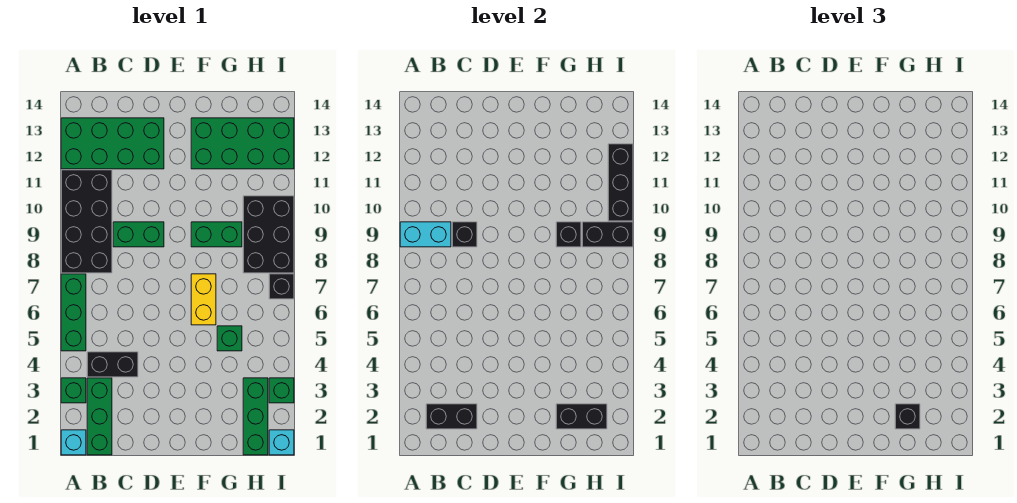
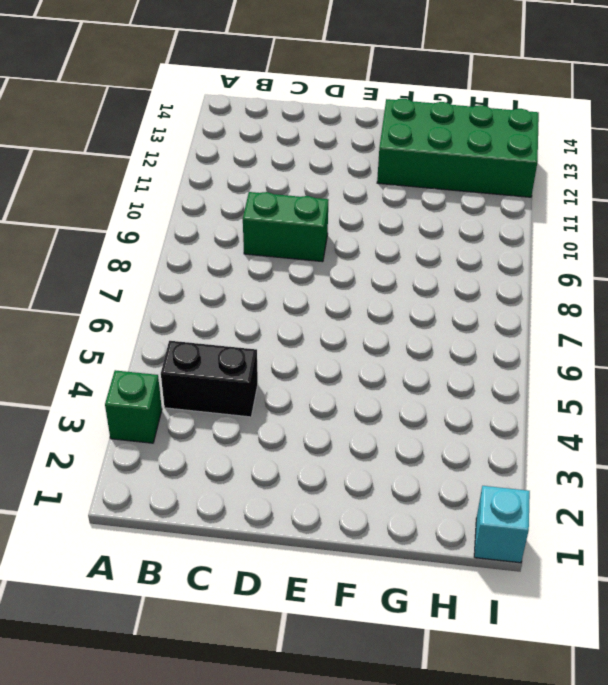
none -> cyan brick A1 level 1
none -> green brick A5:A7 level 1
none -> black brick A8:B11 level 1

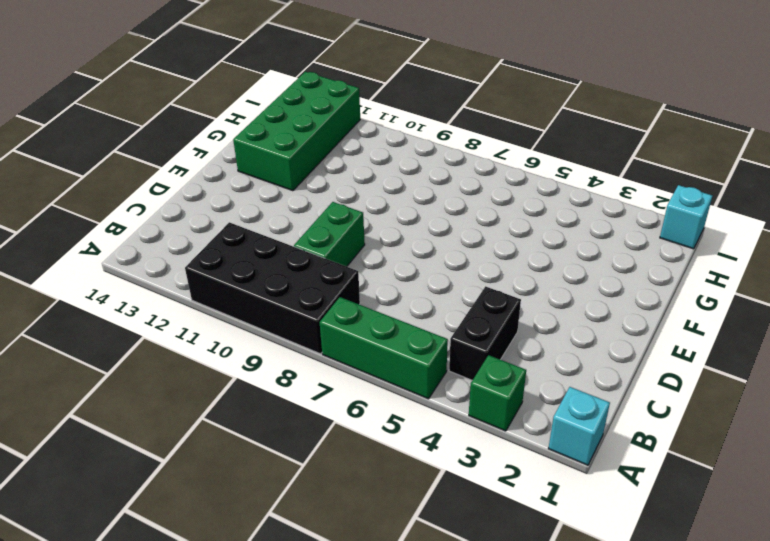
none -> green brick A12:D13 level 1
none -> green brick B1:B3 level 1
none -> yellow brick F6:F7 level 1

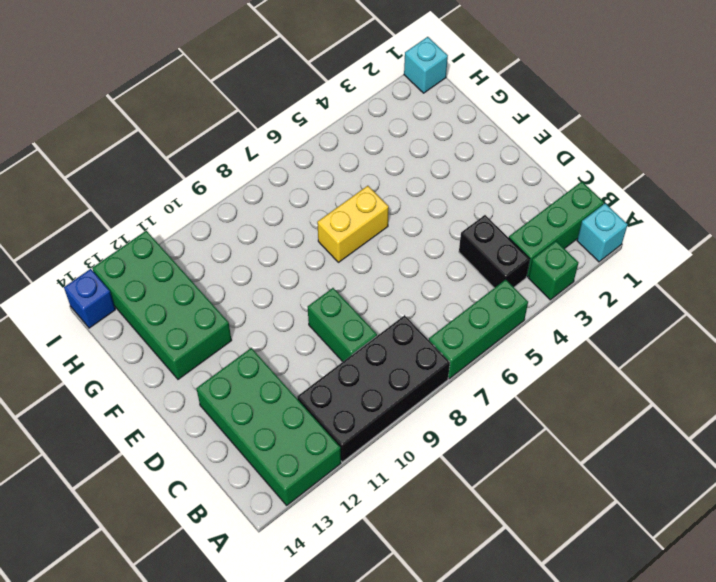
blue brick I14 level 1 -> none
none -> green brick F9:G9 level 1
none -> green brick G5 level 1
none -> green brick H1:H3 level 1

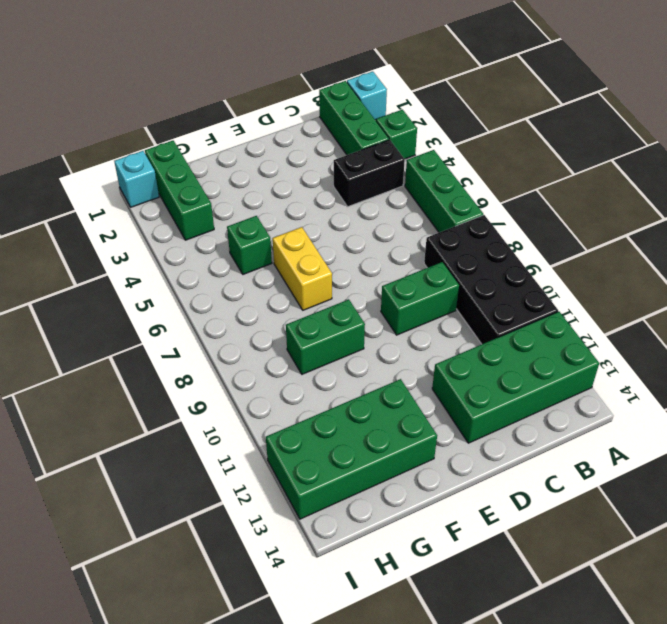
none -> black brick H8:I10 level 1
none -> green brick I3 level 1
none -> black brick I7 level 1

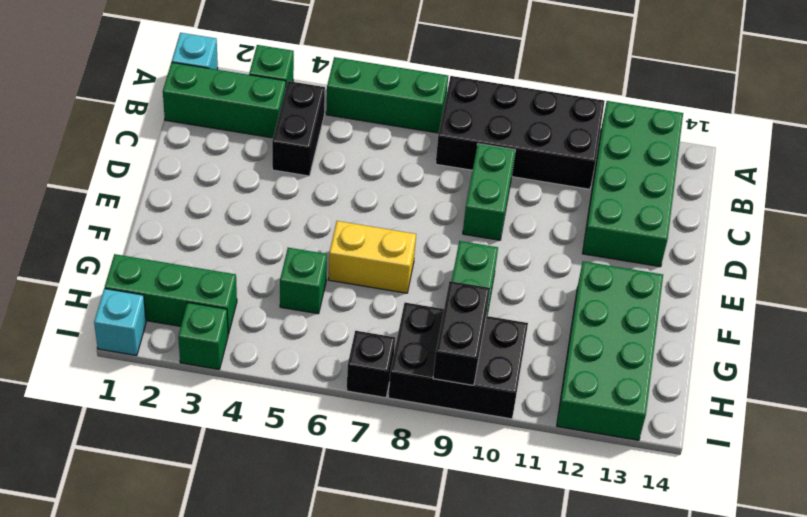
none -> cyan brick A9:B9 level 2
none -> black brick B2:C2 level 2
none -> black brick C9 level 2

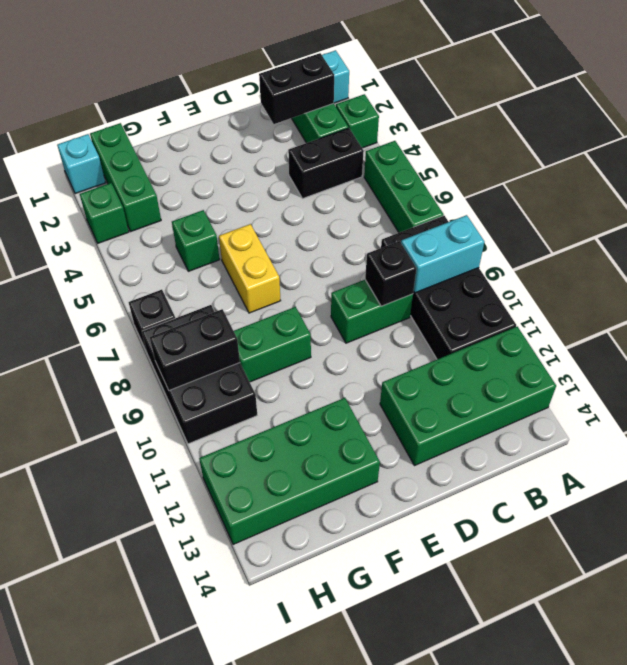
none -> black brick G2:H2 level 2
none -> black brick G9 level 2
none -> black brick I10:I12 level 2

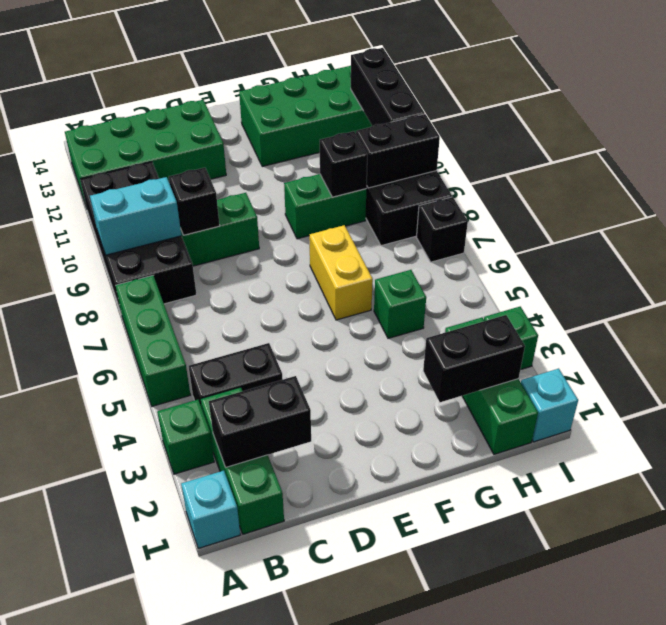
none -> black brick G2 level 3

